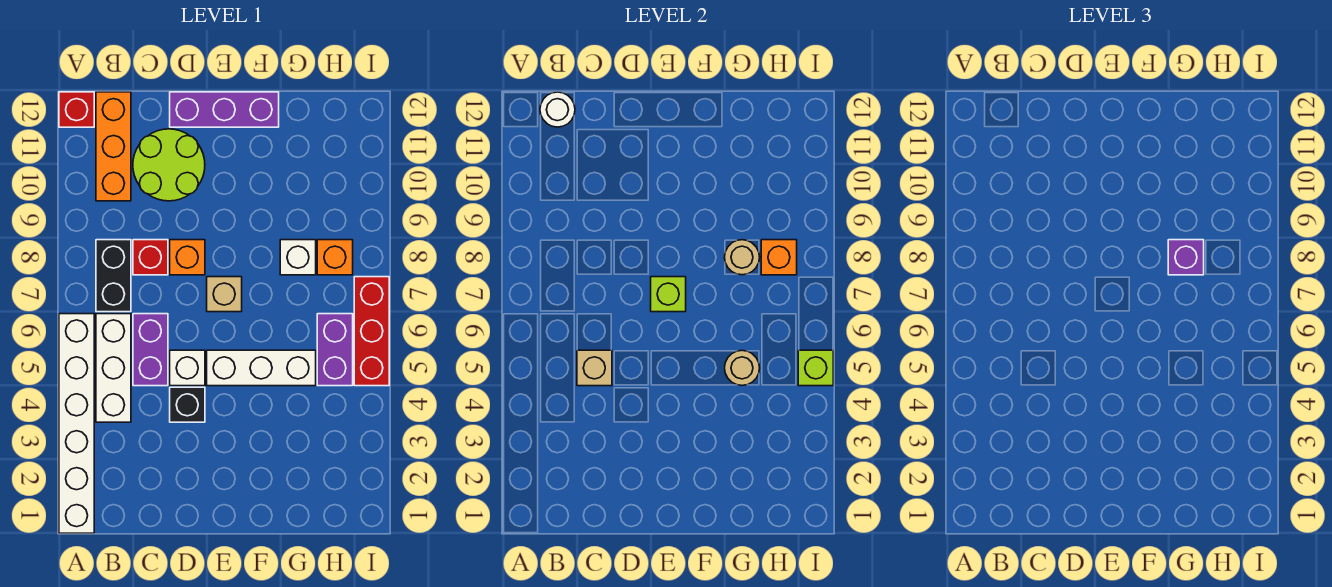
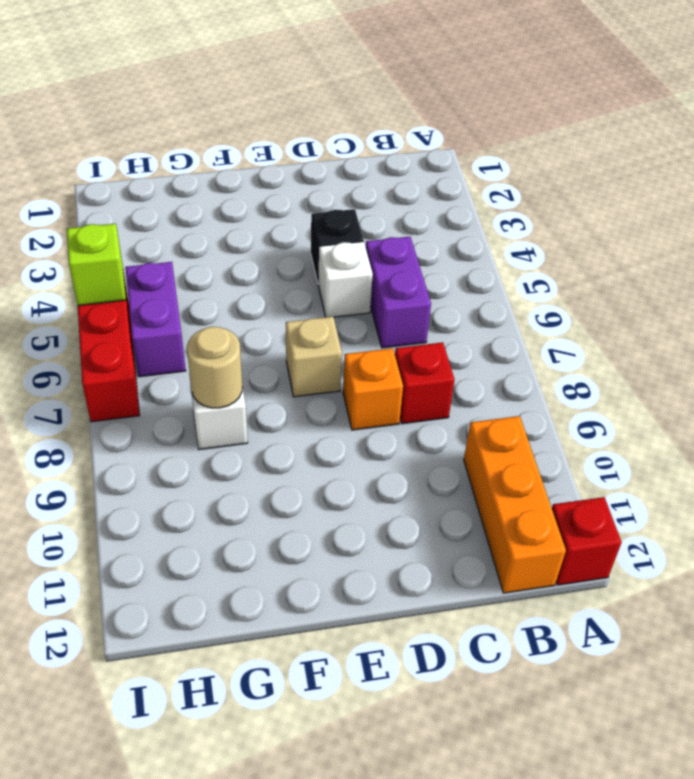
none -> white brick A1:A6 level 1
none -> white brick B4:B6 level 1
none -> black brick B7:B8 level 1

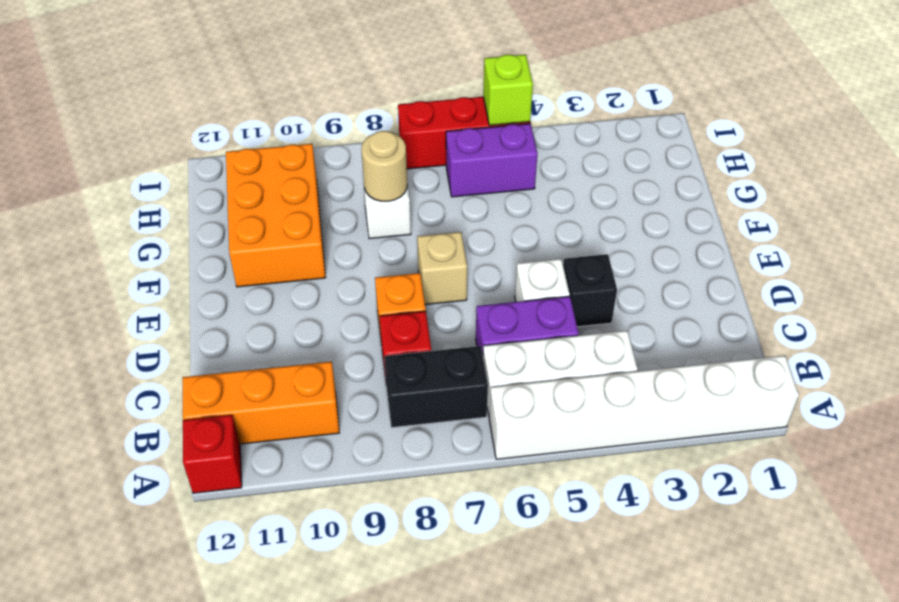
orange brick F10:H11 level 1 -> none
none -> lime round brick C10:D11 level 1
none -> purple brick D12:F12 level 1
none -> white brick E5:G5 level 1

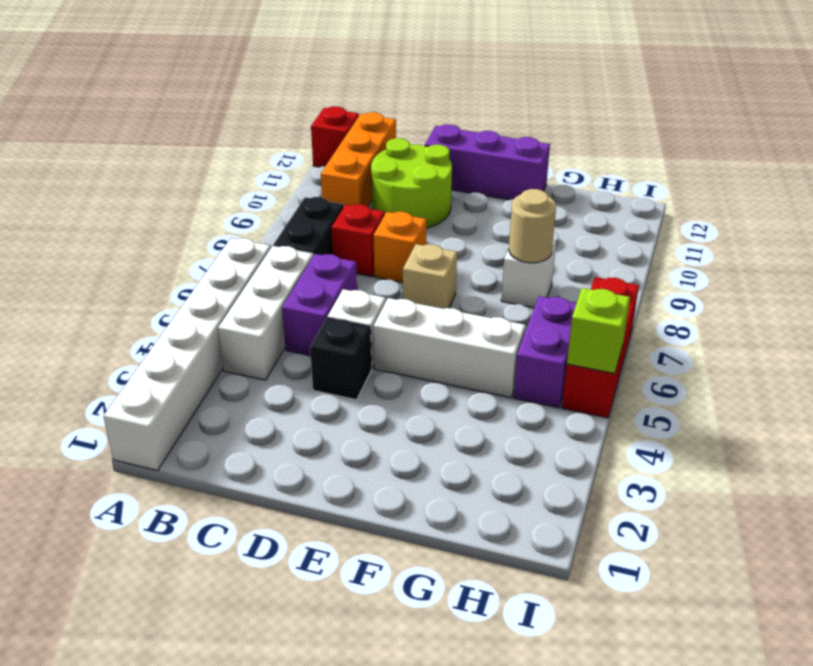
none -> orange brick H8 level 1
none -> white round brick B12 level 2
none -> tan brick C5 level 2

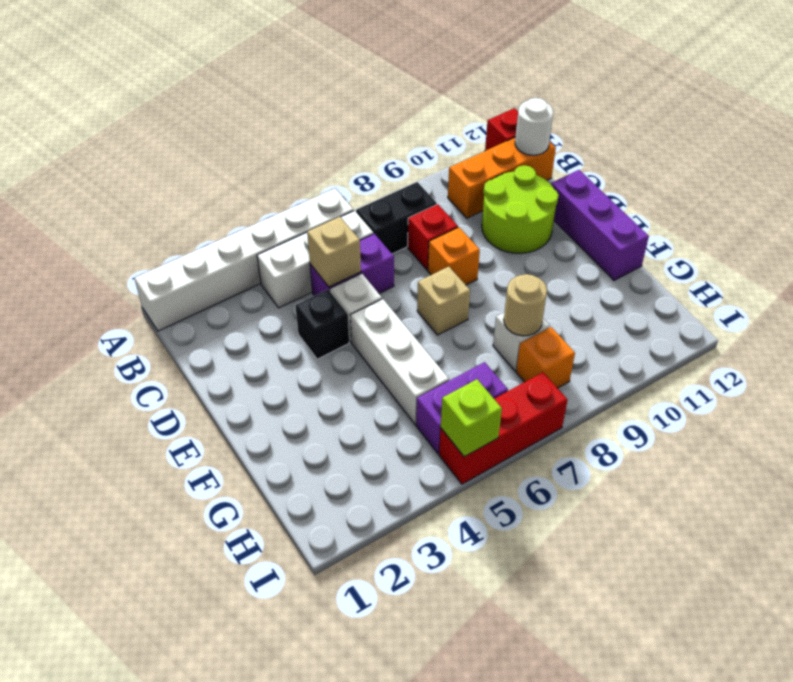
none -> lime brick E7 level 2
none -> tan round brick G5 level 2
none -> orange brick H8 level 2

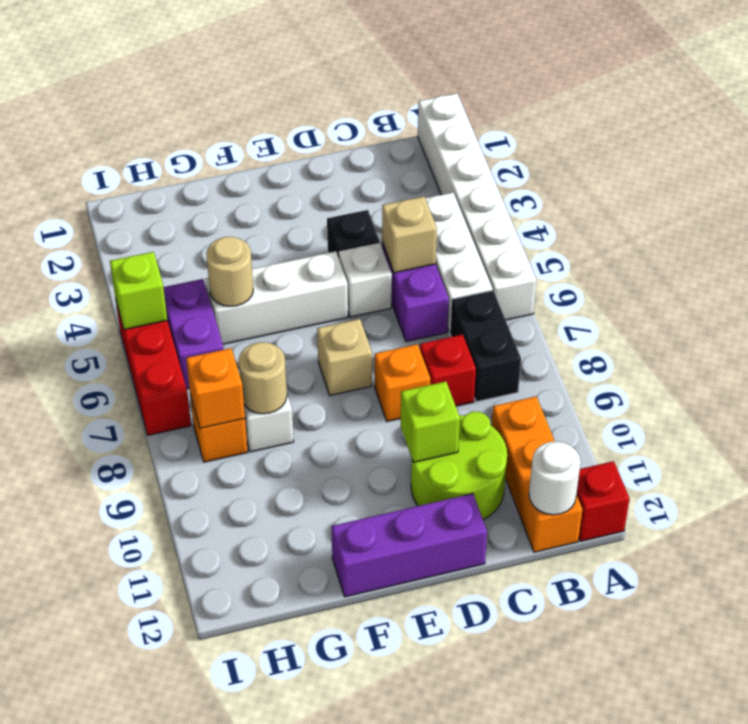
lime brick D10 level 2 -> lime brick E7 level 2
none -> purple brick G8 level 3

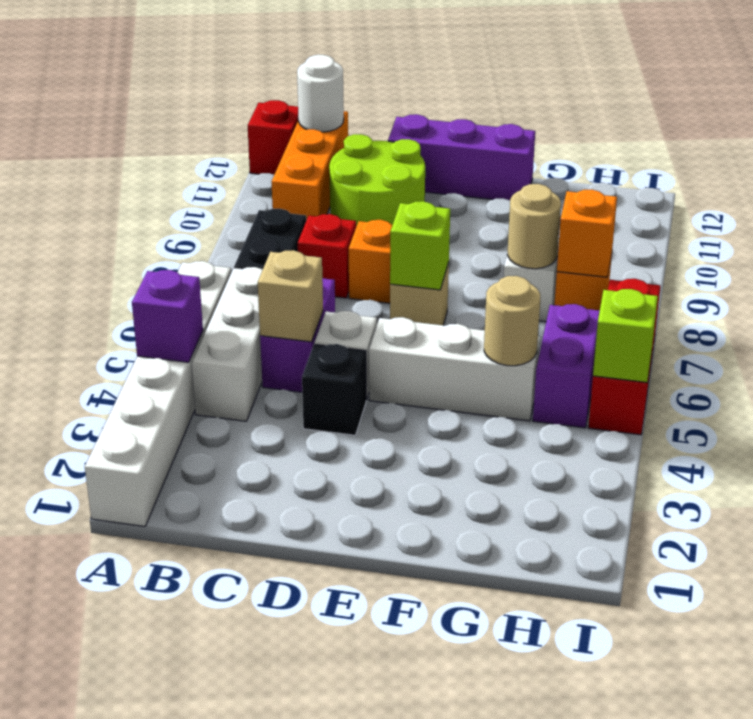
purple brick A4 level 2 -> purple brick G8 level 3

